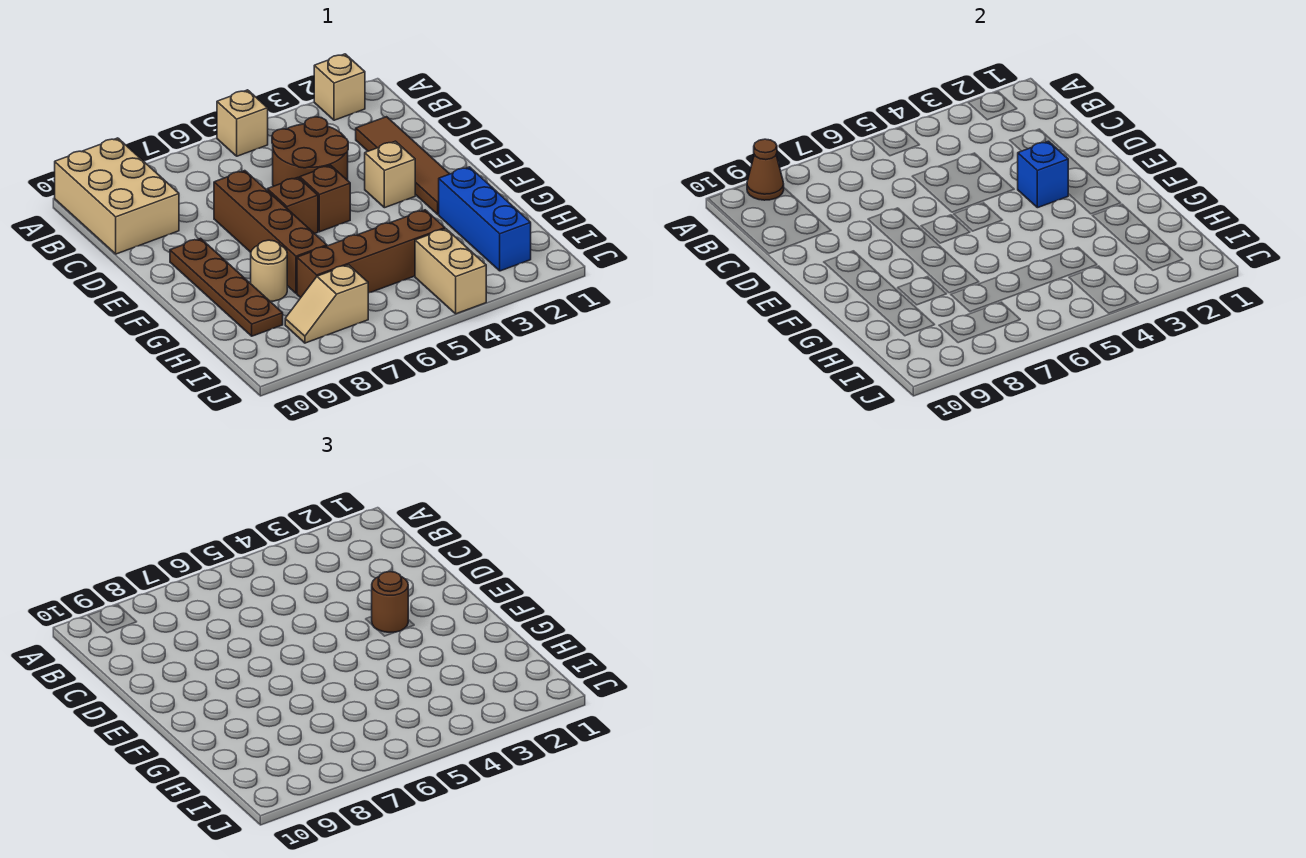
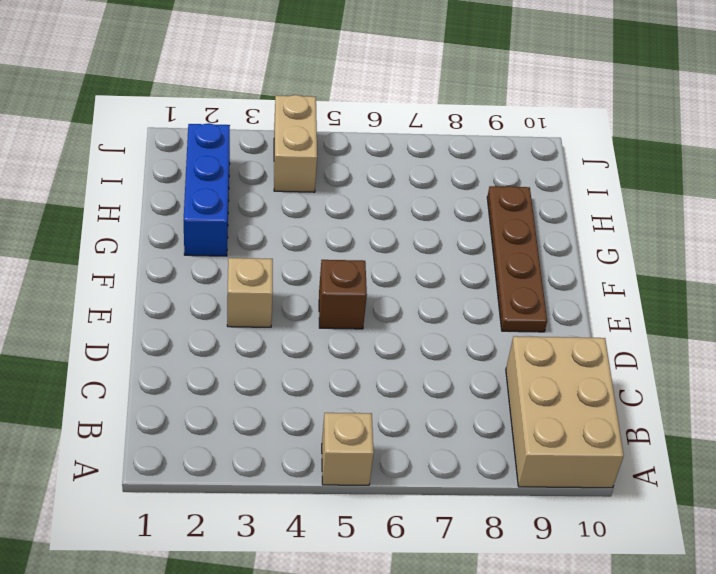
none -> tan brick A2 level 1
none -> brown tile C2:F2 level 1
none -> brown round brick C4:D5 level 1

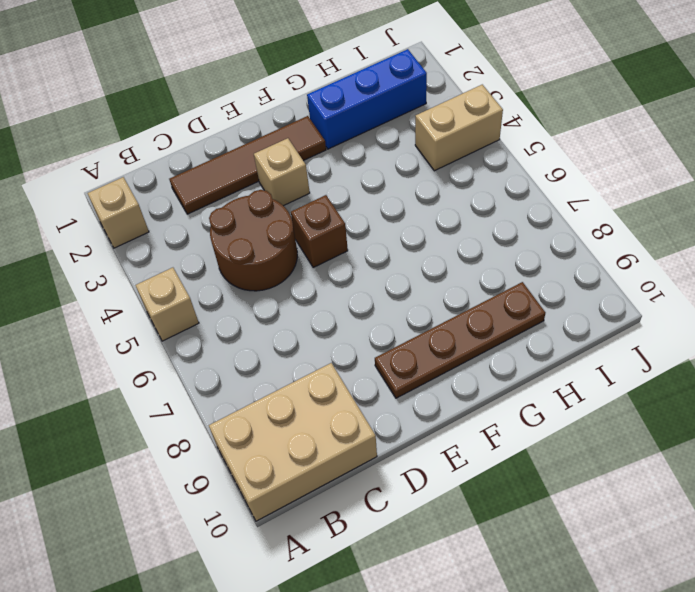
none -> brown brick D7:G7 level 1
none -> brown brick E6 level 1
none -> tan round brick G8 level 1

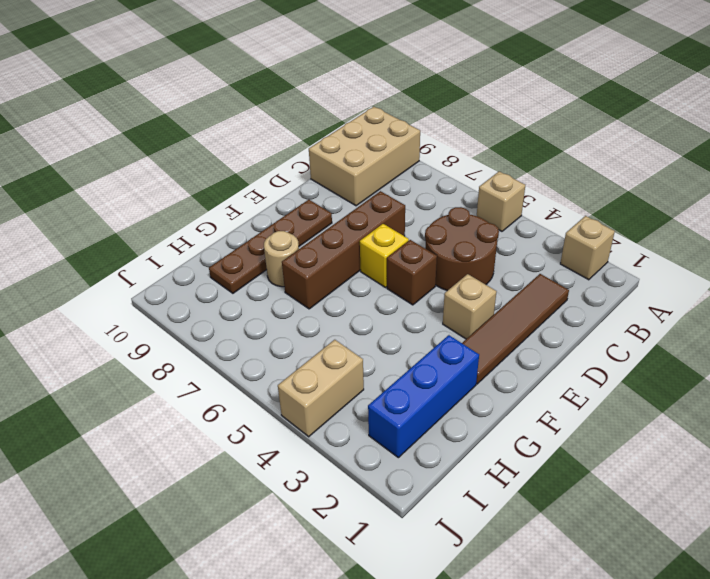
yellow brick E6 level 1 -> brown brick E6 level 1
none -> brown brick H4:H7 level 1
none -> tan slope I7:I8 level 1 top 7
none -> brown cone A9 level 2

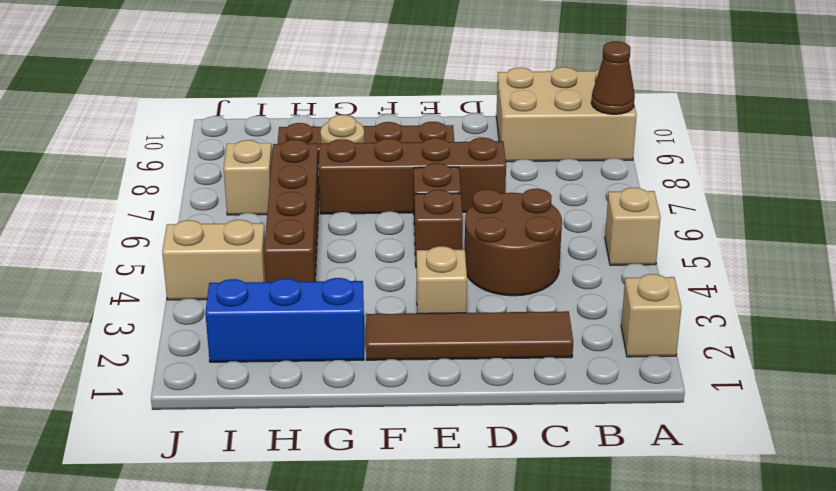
none -> blue brick E3 level 2
none -> brown round brick E3 level 3

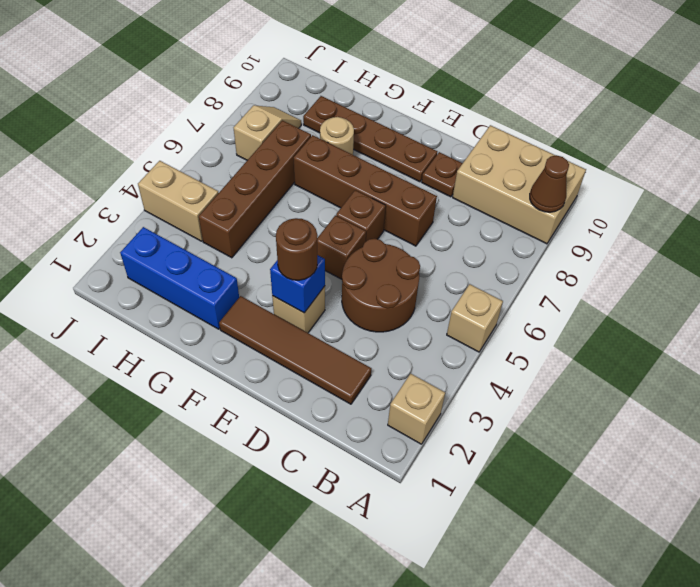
brown plate D9 level 1 -> none

